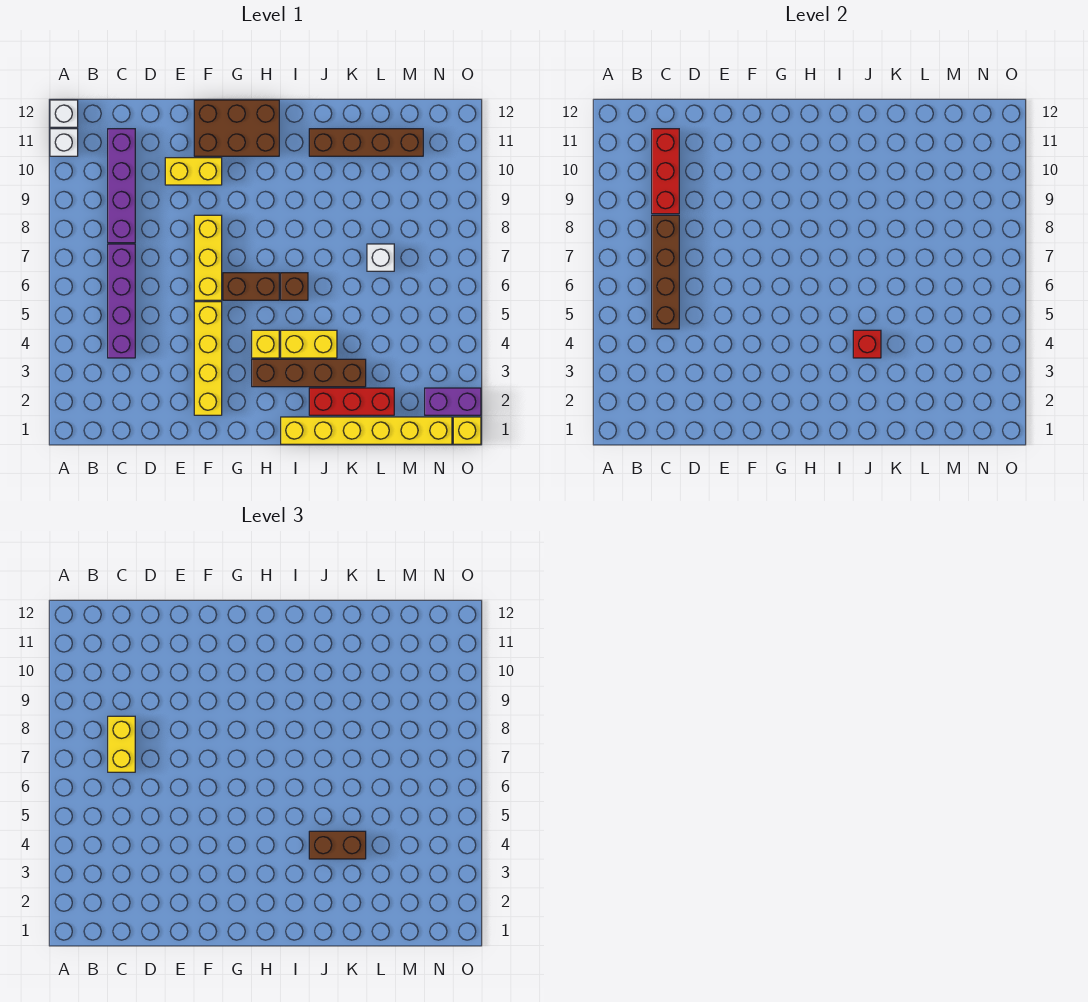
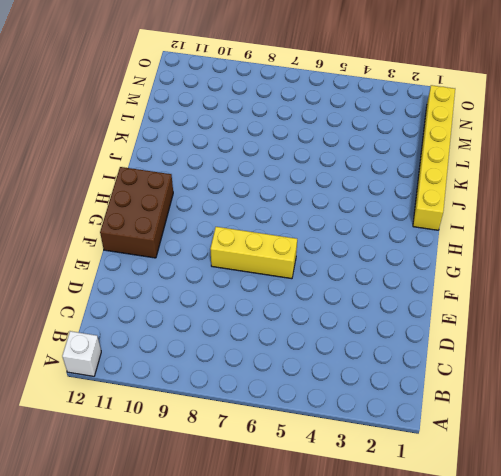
none -> white brick A11 level 1
none -> purple brick C4:C7 level 1
none -> purple brick C8:C11 level 1

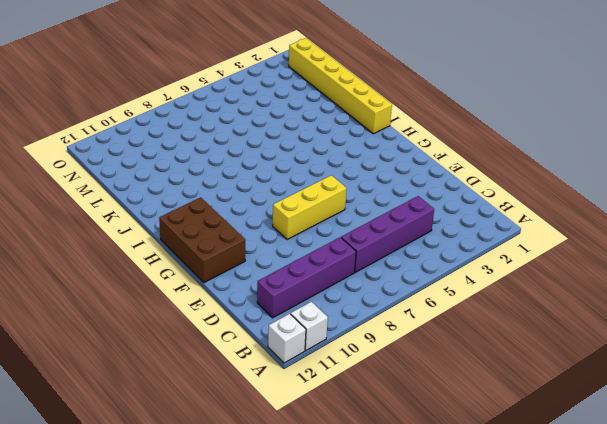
none -> yellow brick E10:F10 level 1
none -> yellow brick F2:F5 level 1
none -> brown brick G6:H6 level 1

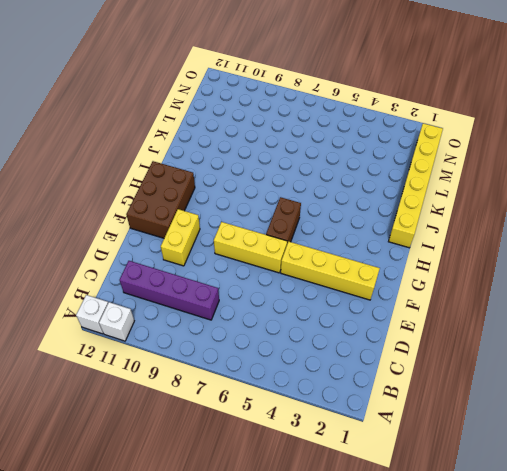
none -> purple brick C4:C7 level 1
none -> brown brick H3:K3 level 1
none -> yellow brick H4 level 1

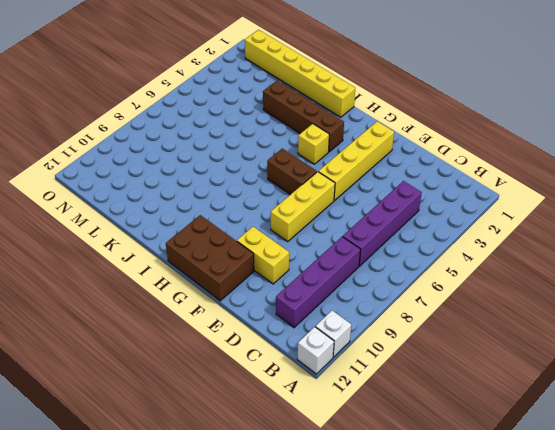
none -> yellow brick I4:J4 level 1
none -> brown brick I6 level 1
none -> red brick J2:L2 level 1

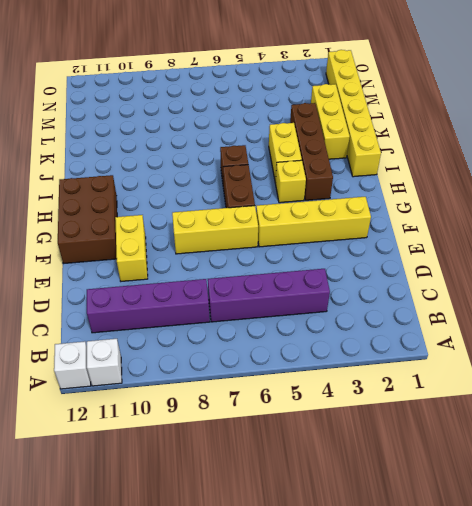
yellow brick J2:L2 level 1 -> red brick J2:L2 level 1
none -> brown brick J11:M11 level 1
none -> white brick L7 level 1
none -> purple brick N2:O2 level 1

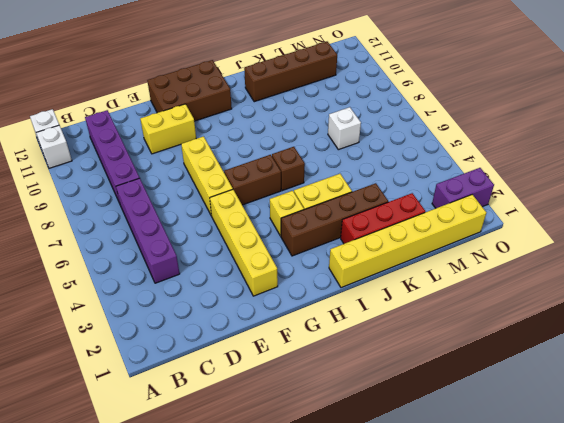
none -> yellow brick O1 level 1
none -> brown brick C5:C8 level 2
none -> red brick C9:C11 level 2

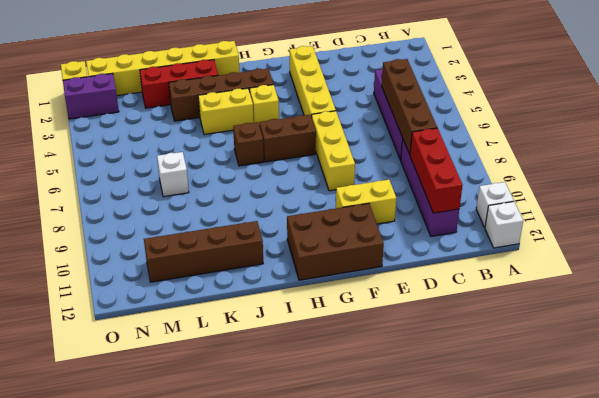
none -> red brick J4 level 2
none -> yellow brick C7:C8 level 3
none -> brown brick J4:K4 level 3

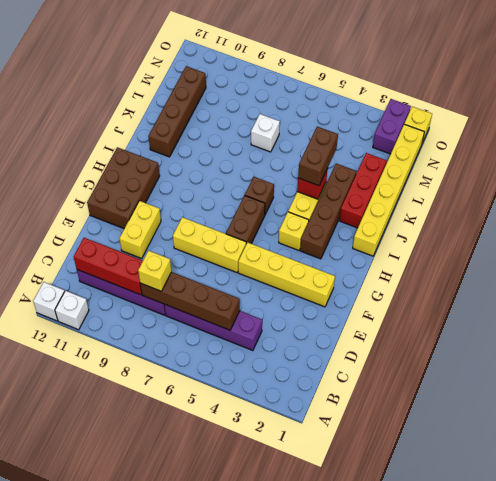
yellow brick C8 level 3 -> yellow brick C7:C8 level 3

